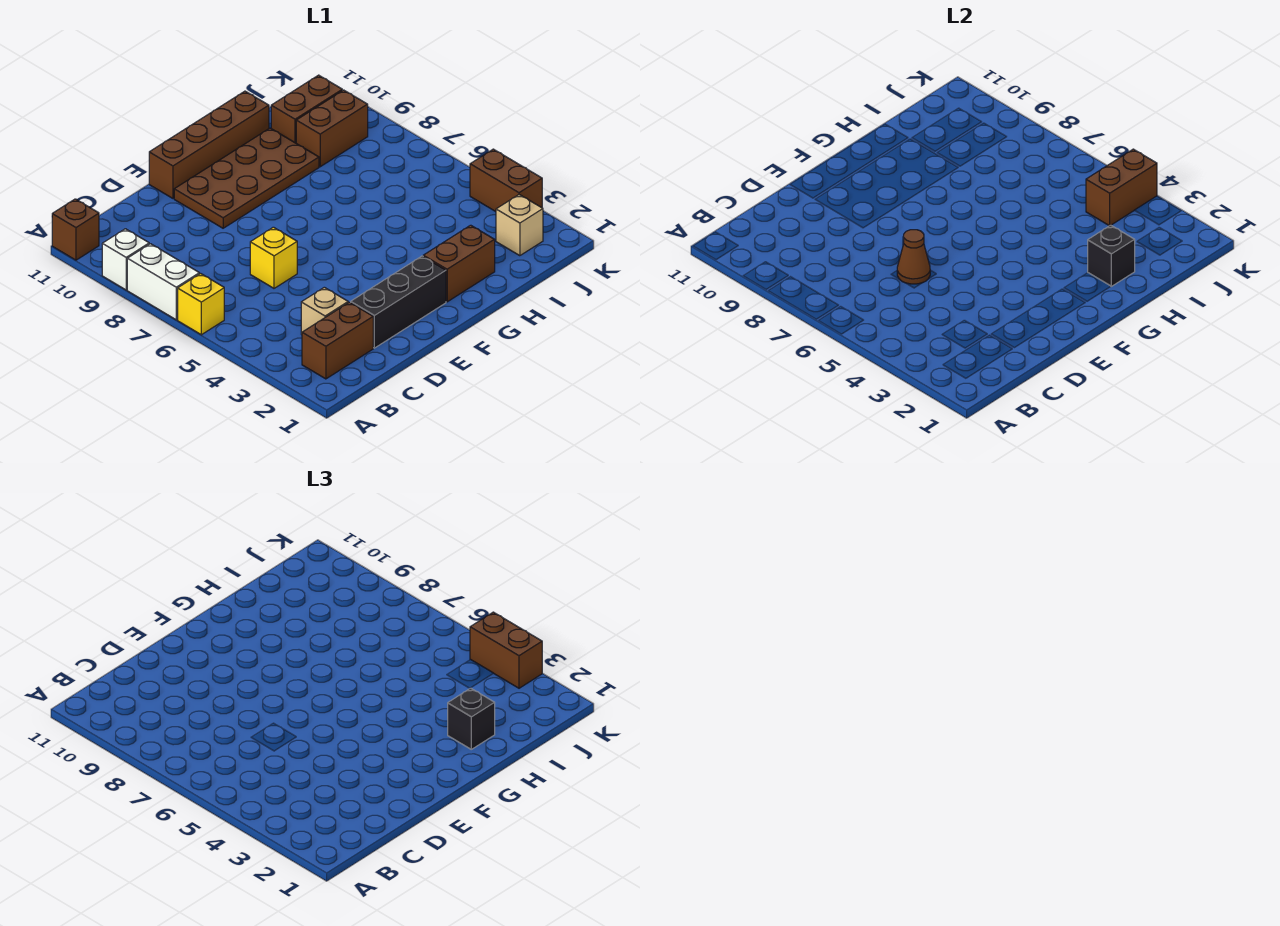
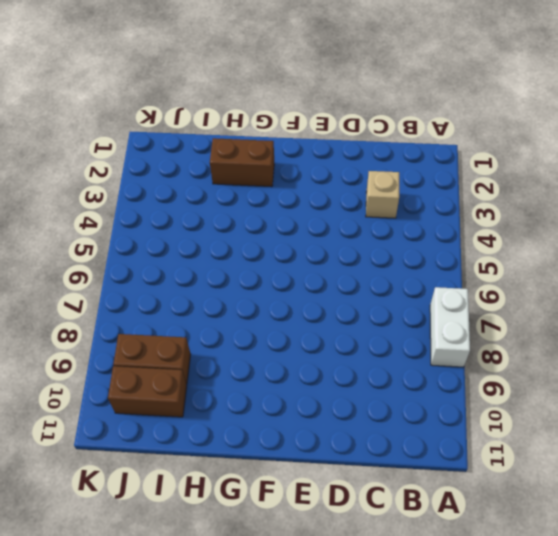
none -> yellow brick A6 level 1
none -> white brick A9 level 1
none -> brown brick A11 level 1

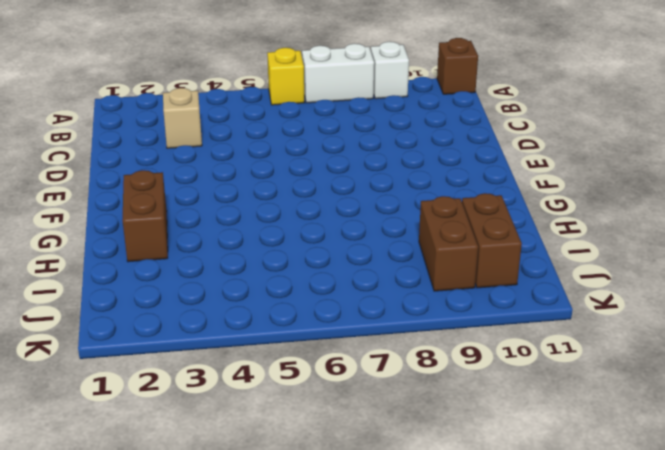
none -> brown brick B2:C2 level 1
none -> black brick D2:F2 level 1
none -> yellow brick D6 level 1

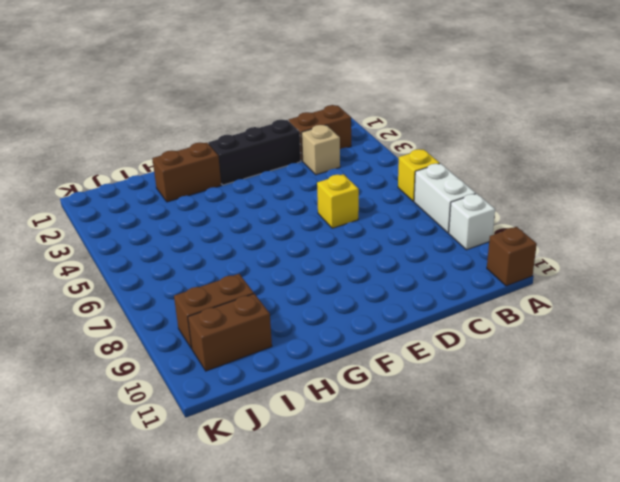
none -> brown plate E9:H10 level 1
none -> brown brick E11:H11 level 1
none -> tan brick J2 level 1

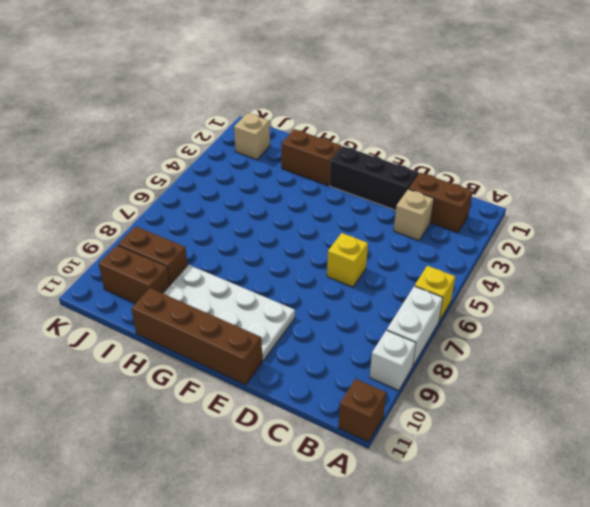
white plate E9:H10 level 1 -> brown plate E9:H10 level 1
none -> brown brick K3:K4 level 1
none -> brown cone D6 level 2
none -> black brick H2 level 2

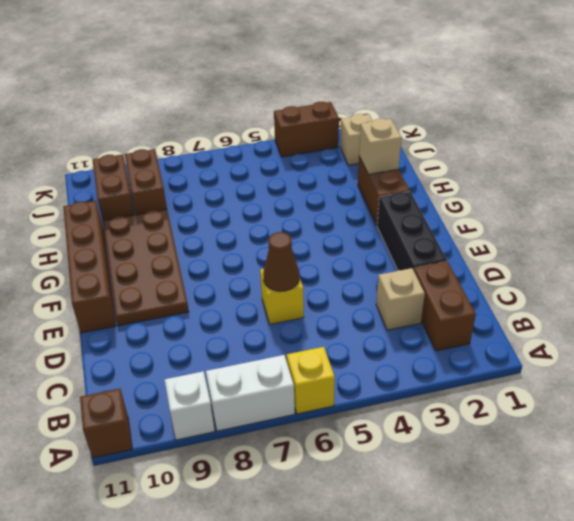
tan brick H2 level 2 -> black brick H2 level 2
none -> brown brick J4:K4 level 2
none -> black brick H2 level 3
none -> brown brick K3:K4 level 3

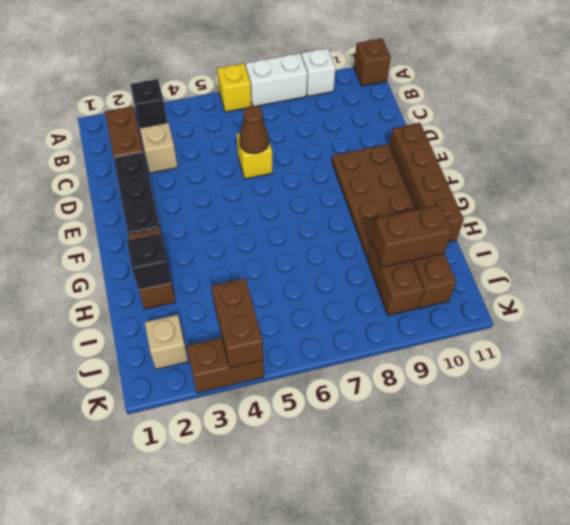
black brick A3 level 1 -> black brick H2 level 3
brown brick I9:I10 level 2 -> brown brick K3:K4 level 3

